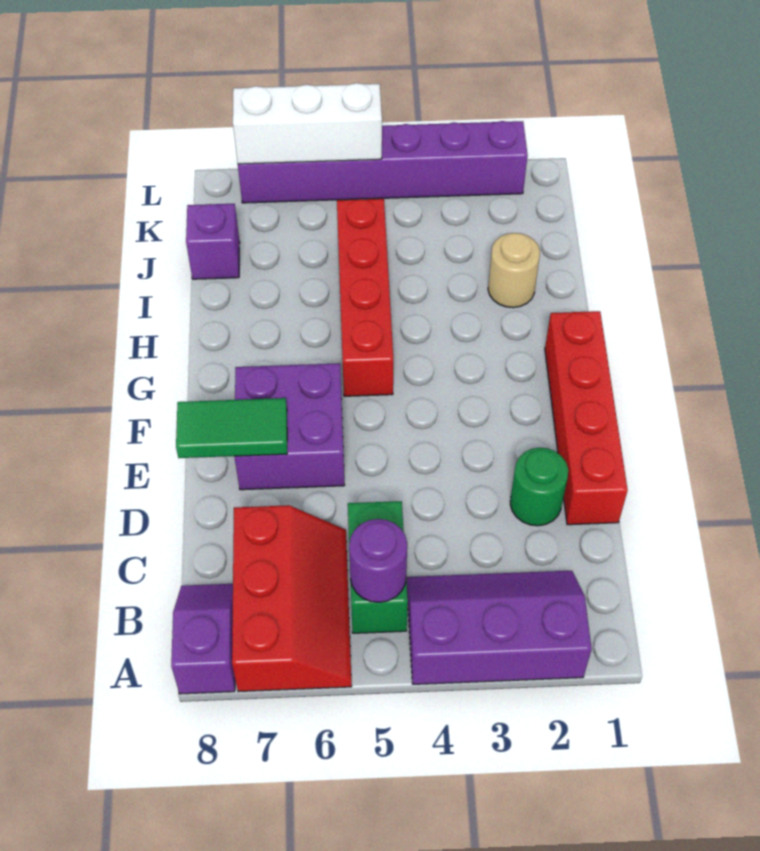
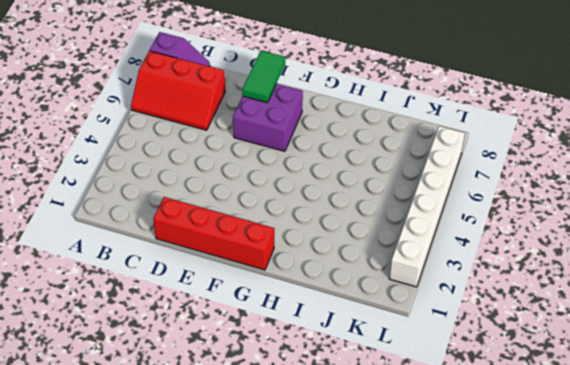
white brick L2:L7 level 1 -> purple brick L2:L7 level 1
none -> purple slope A2:B4 level 1 top A
none -> green brick B5:C5 level 1
none -> green round brick D2 level 1

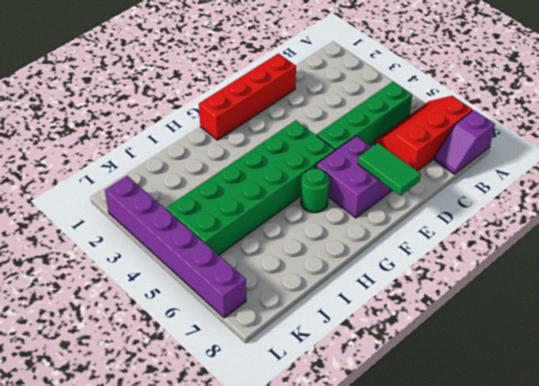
green brick B5:E5 level 1 -> green brick B5:C5 level 1
green brick F4:K5 level 1 -> red brick G5:J5 level 1
green round brick G6 level 1 -> green round brick D2 level 1
none -> purple slope A2:B4 level 1 top A
none -> tan round brick I2 level 1
none -> purple brick J8 level 1

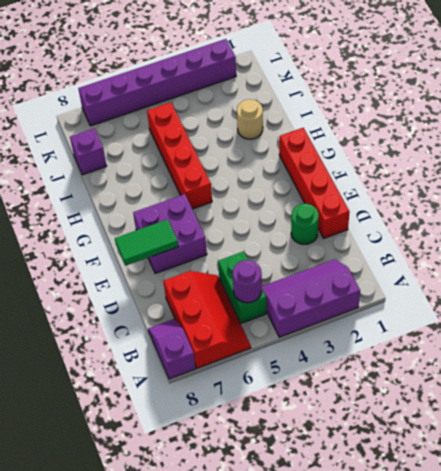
none -> white brick L5:L7 level 2

